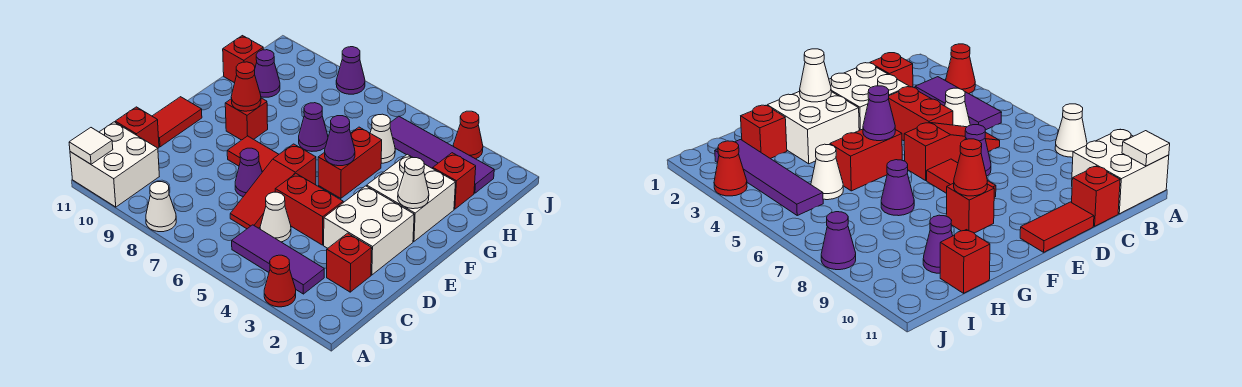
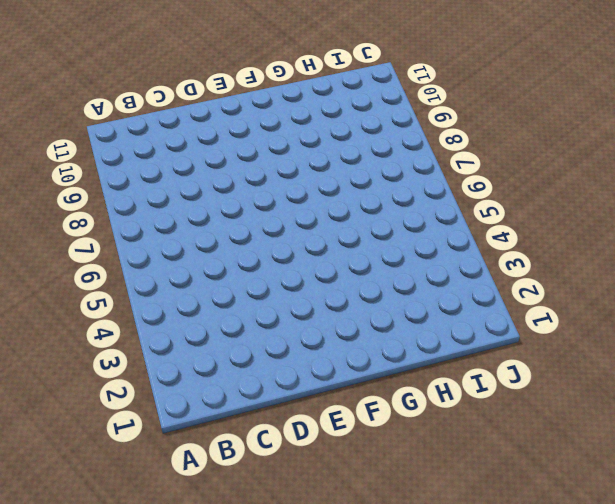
none -> red cone A3 level 1
none -> white cone A8 level 1
none -> white brick A10:B11 level 1

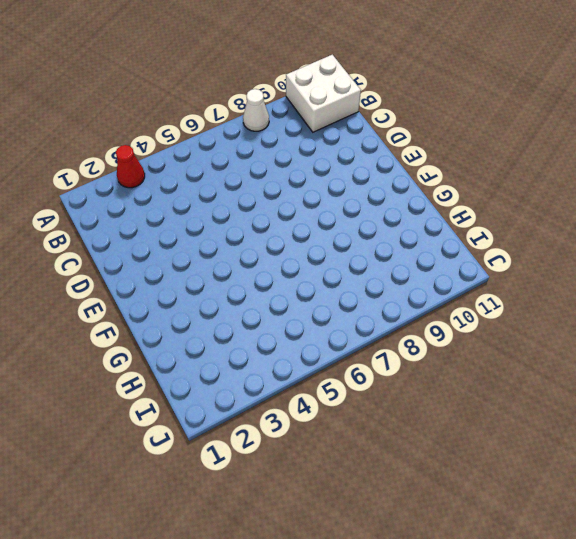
none -> purple tile B3:B5 level 1
none -> red brick C2 level 1
none -> white cone C5 level 1

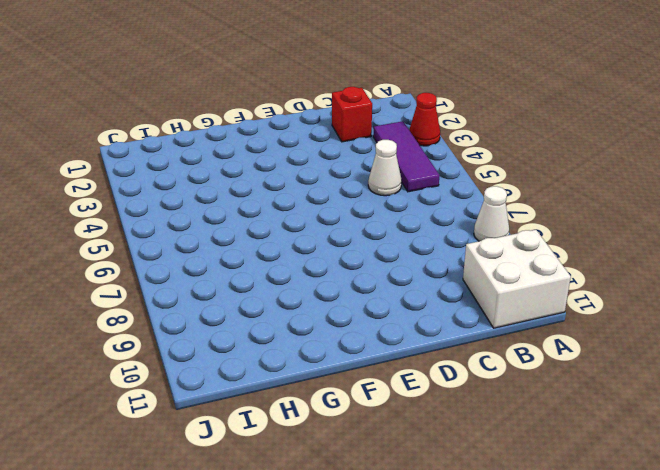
none -> red slope C6:E6 level 1 top E
none -> red brick C11 level 1
none -> white brick D2:E3 level 1

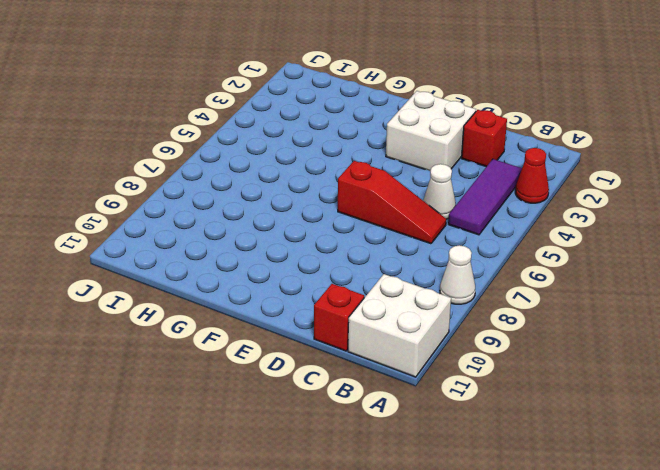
none -> red brick D4:D5 level 1
none -> purple cone D7 level 1
none -> red tile D11:E11 level 1

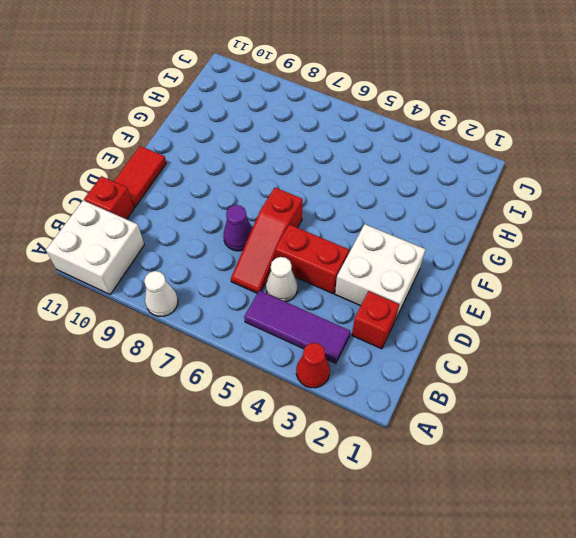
none -> red tile E7:E8 level 1
none -> white brick F2:G3 level 1
none -> red brick F5:G5 level 1

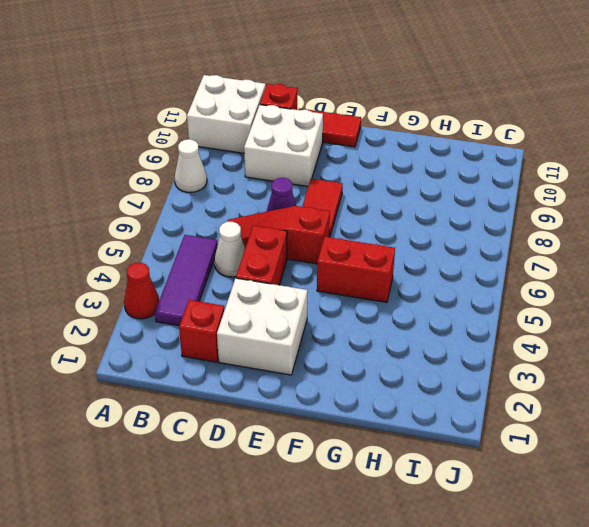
white brick C9:D10 level 1 -> white brick F2:G3 level 1
none -> red brick F9 level 1
none -> purple cone G7 level 1
none -> red brick H2 level 1

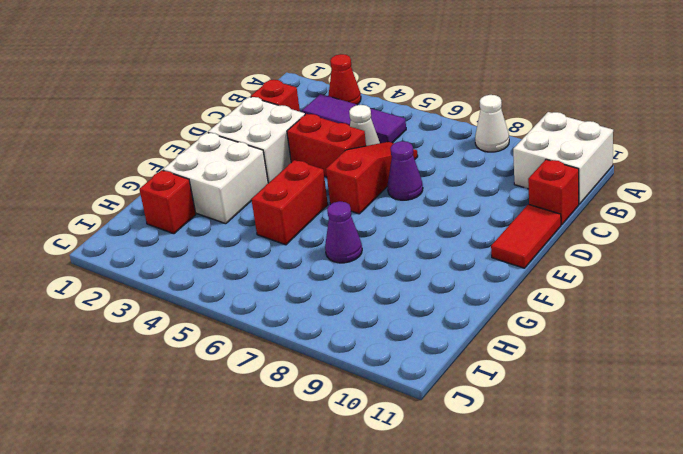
none -> red tile E7:E8 level 1
none -> red brick F9 level 1
none -> white cone H5 level 1

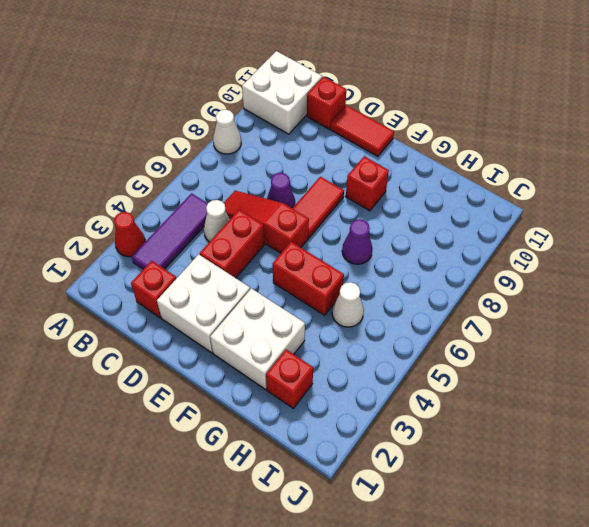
none -> purple cone H10 level 1
none -> red brick H11 level 1
none -> purple tile I2:I5 level 1

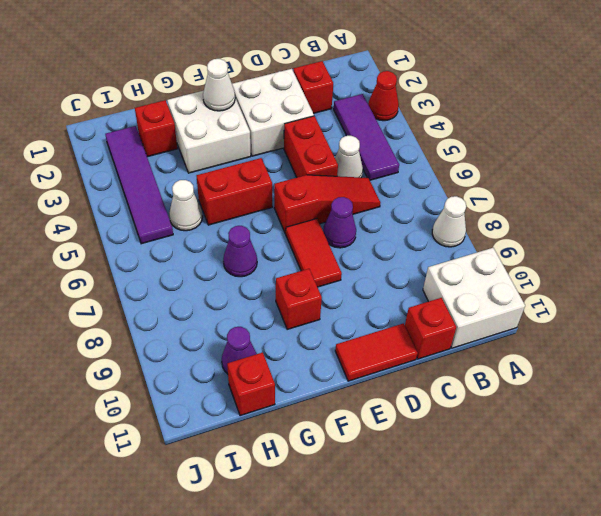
none -> red cone J3 level 1
none -> purple cone J8 level 1
none -> white tile A11 level 2

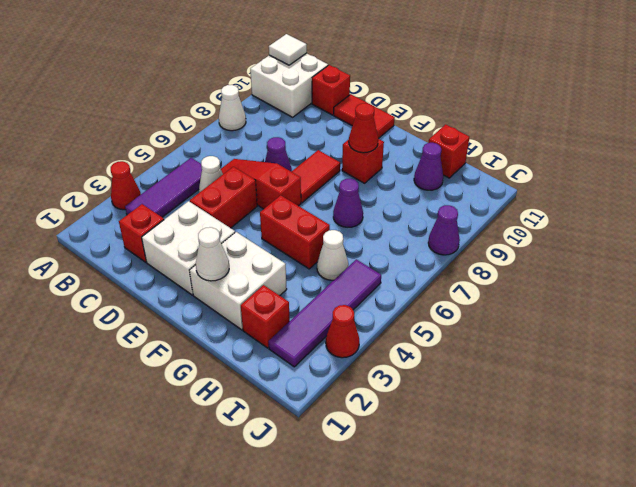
none -> purple cone F5 level 2

